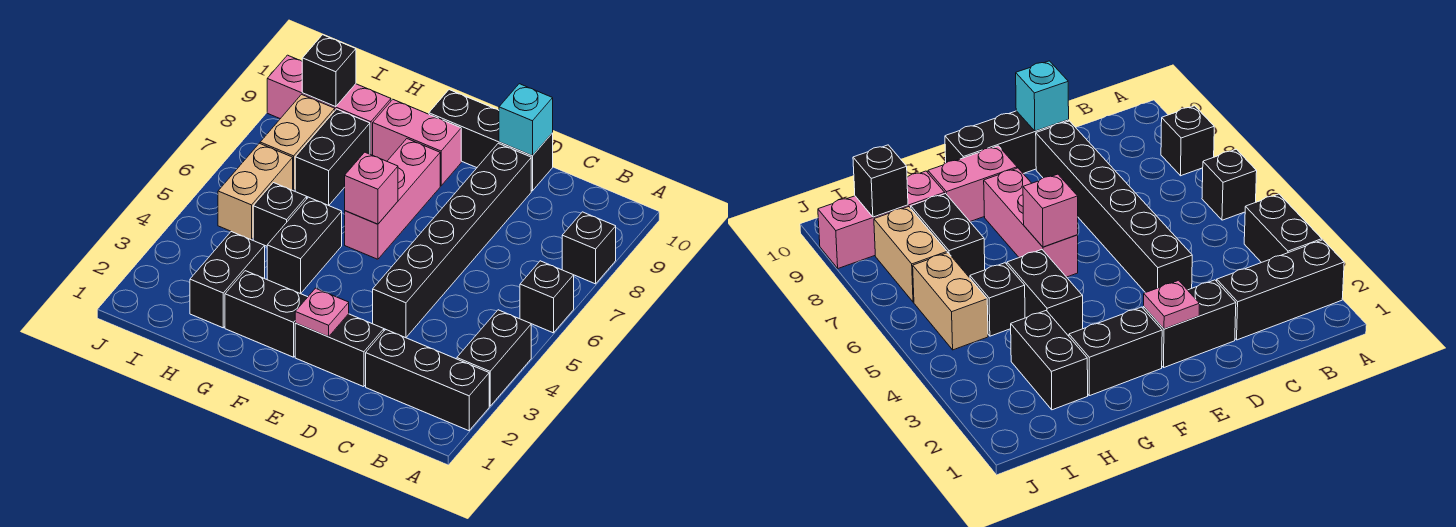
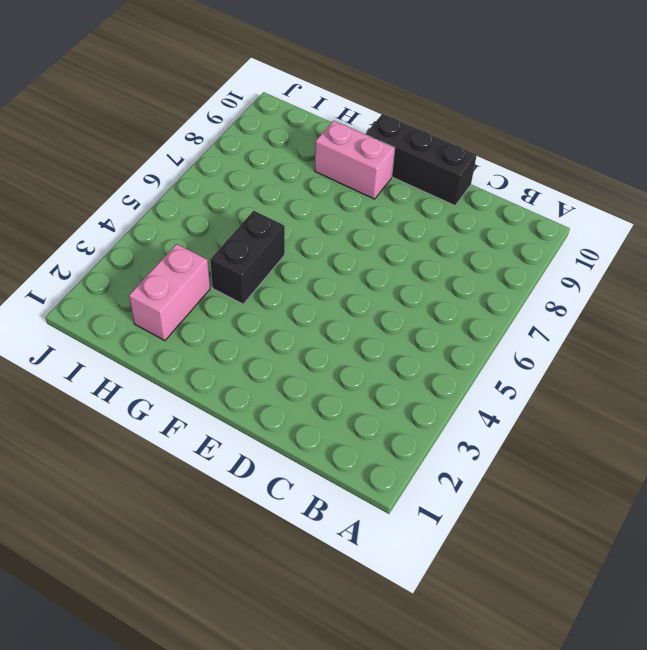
pink brick H2:H3 level 1 -> black brick H2:H3 level 1
none -> black brick A2:C2 level 1
none -> black brick A3:A4 level 1
none -> black brick A6 level 1

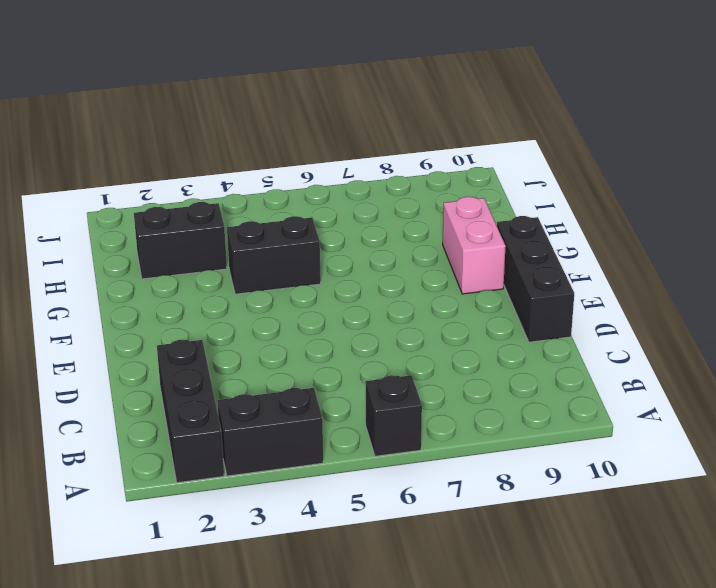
none -> black brick A8 level 1
none -> black brick D2:E2 level 1
none -> black brick D4:D9 level 1

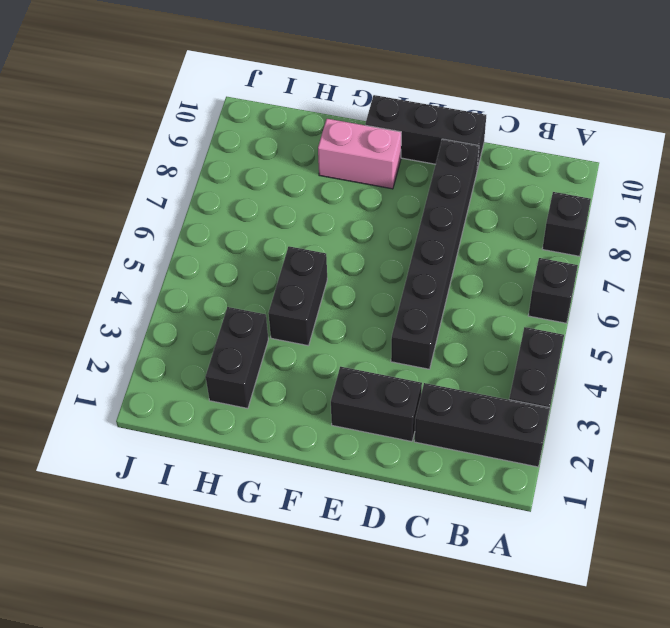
none -> black brick F2:G2 level 1
none -> pink brick F6:F8 level 1
none -> black brick H5 level 1

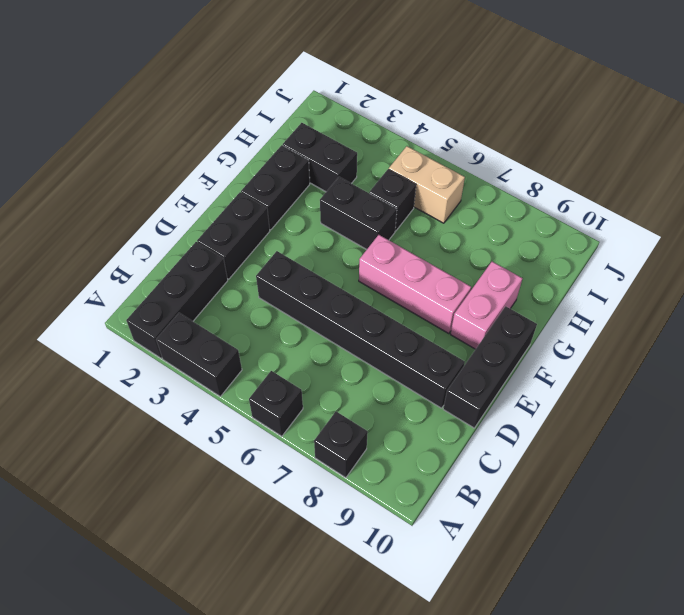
none -> black brick H7:H8 level 1
none -> pink brick H9:J9 level 1
none -> tan brick I7:I8 level 1

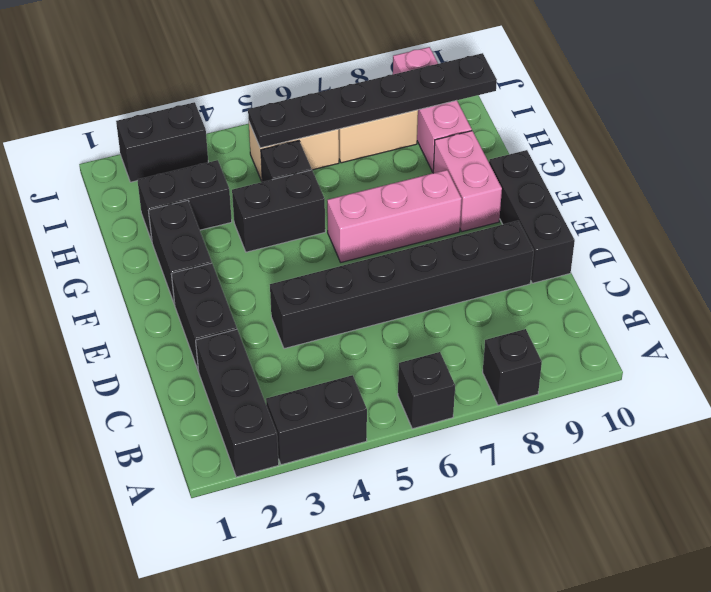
black plate I5:I10 level 2 -> black brick I9 level 2
black brick J2:J3 level 1 -> black brick H7:H8 level 1
none -> cyan brick D10 level 2
none -> pink plate E2 level 2
none -> pink brick F6 level 2

